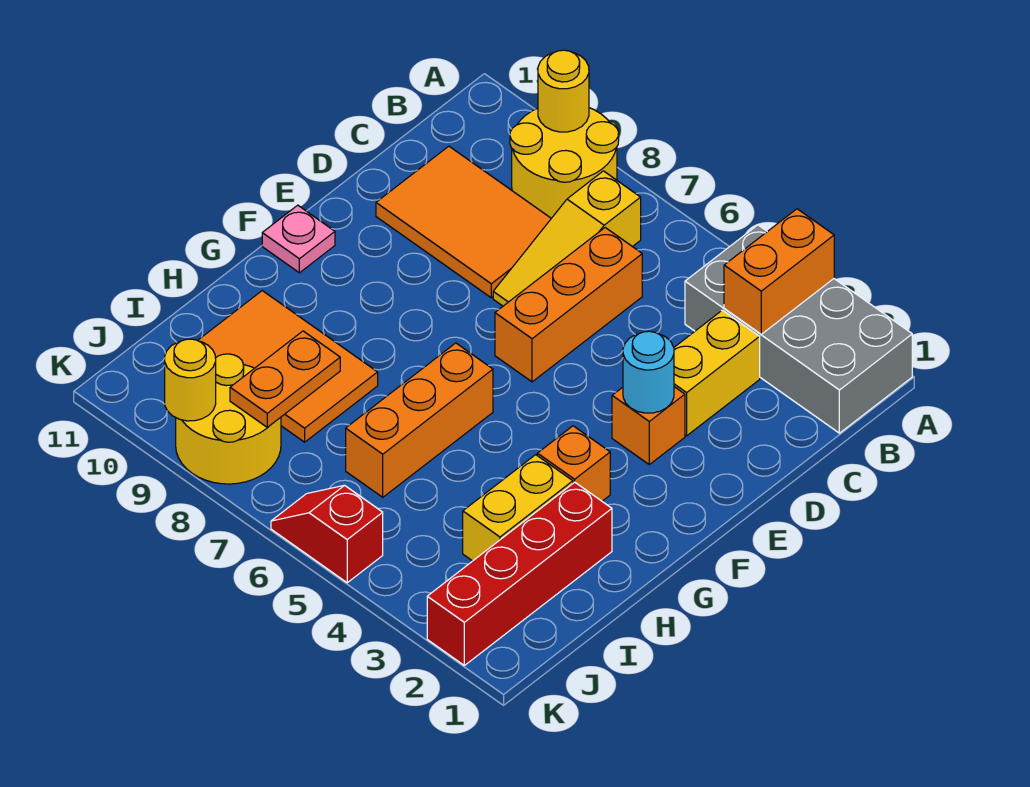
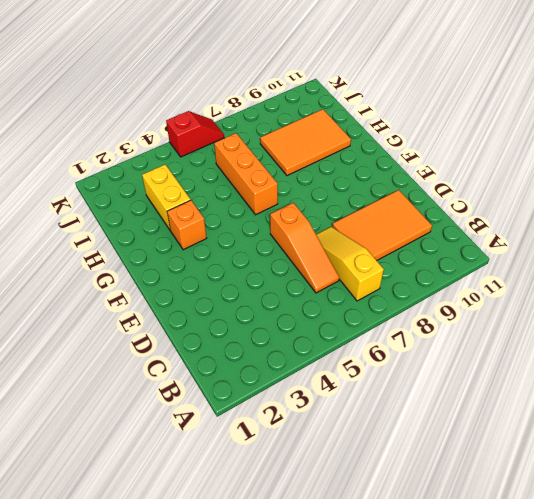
orange slope C6:E6 level 1 top E -> orange brick C6:E6 level 1
none -> grey brick A1:B4 level 1
none -> yellow round brick A8:B9 level 1
none -> yellow brick C3:D3 level 1

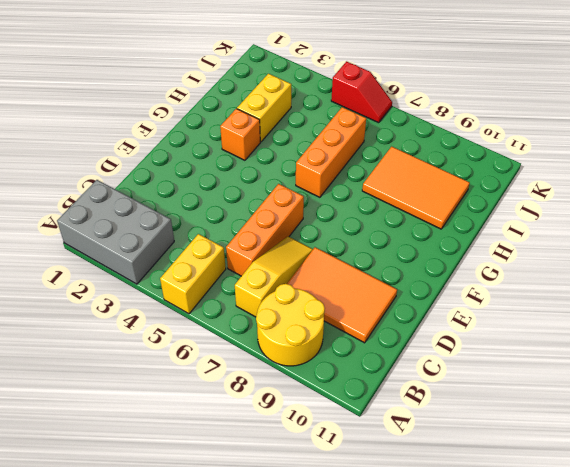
grey brick A1:B3 level 1 -> grey brick A1:B4 level 1
yellow brick A5:B5 level 1 -> yellow brick C3:D3 level 1
none -> orange brick E3 level 1
none -> pink plate F11 level 1
none -> red brick H2:K2 level 1

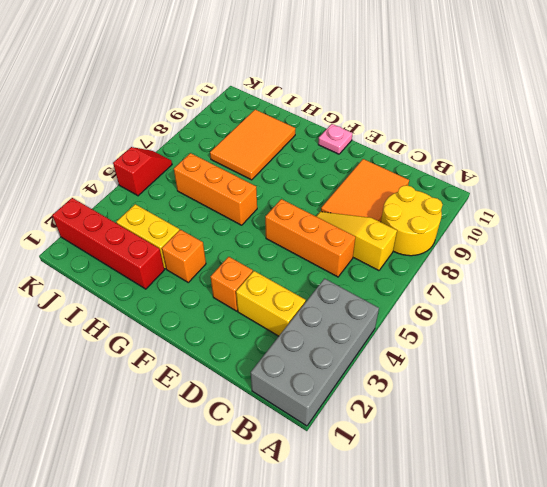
none -> yellow round brick J8:K9 level 1
none -> orange brick A3:B3 level 2
none -> yellow round brick A9 level 2

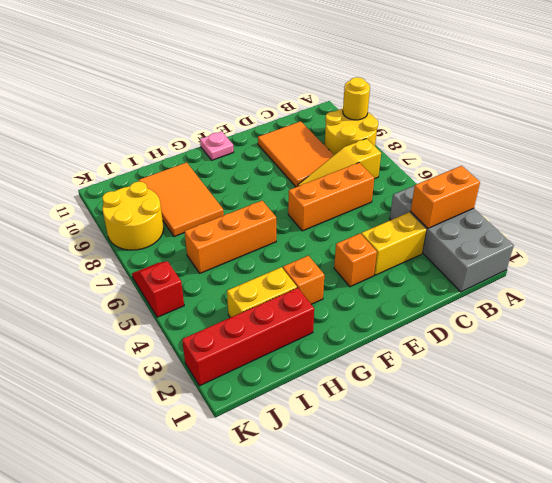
none -> cyan round brick E3 level 2
none -> orange plate I8:J8 level 2
none -> yellow round brick K9 level 2

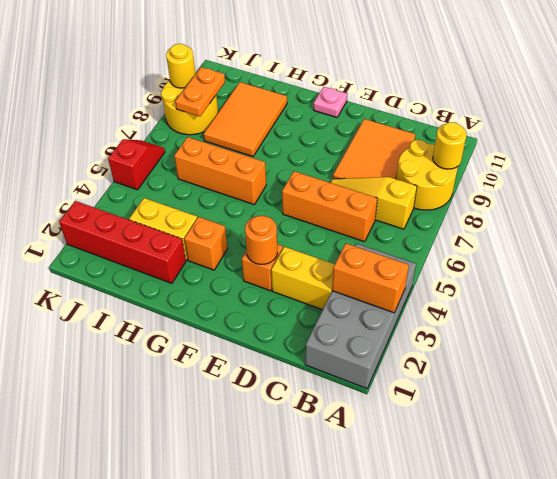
orange round brick E3 level 2 -> cyan round brick E3 level 2
orange plate J8:J9 level 2 -> orange plate I8:J8 level 2

